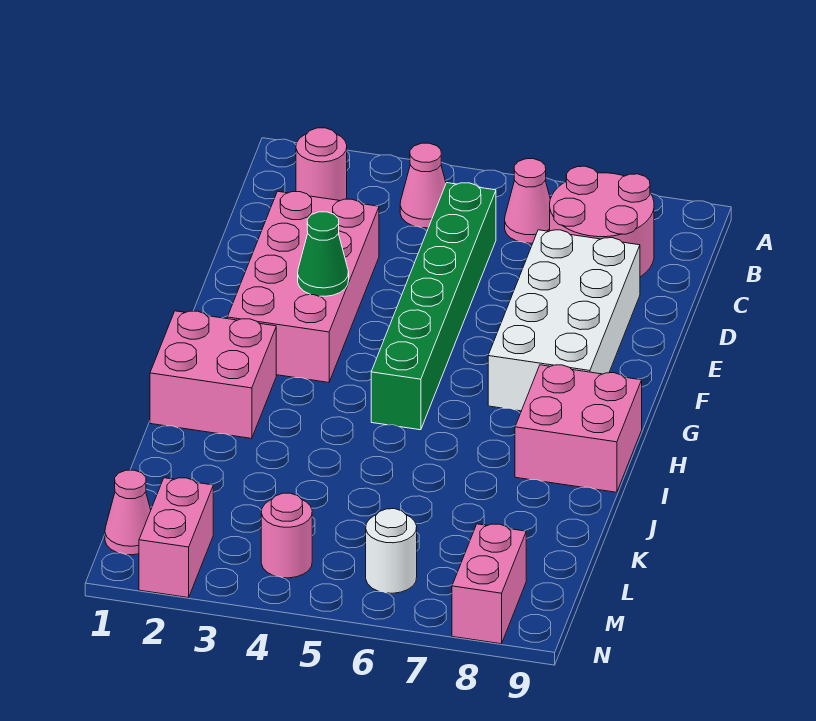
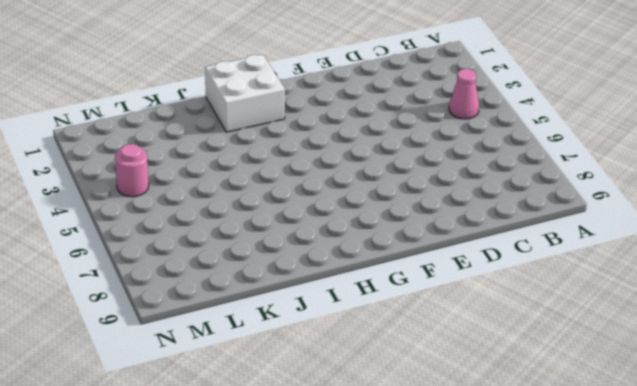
white brick H1:I2 level 1 -> pink brick H1:I2 level 1
none -> pink round brick B2 level 1
none -> pink cone B6 level 1
none -> pink round brick B7:C8 level 1

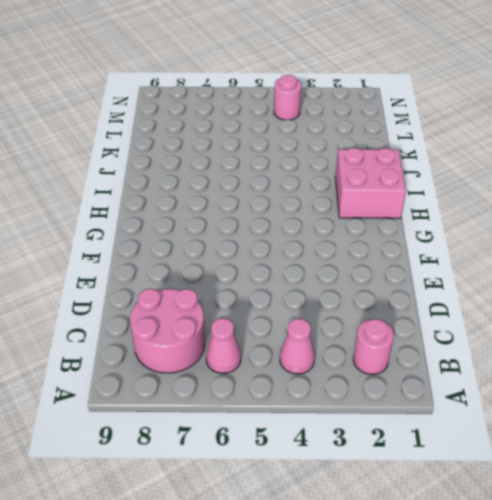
none -> green brick C5:H5 level 1
none -> pink brick D2:G3 level 1
none -> white brick D7:G8 level 1

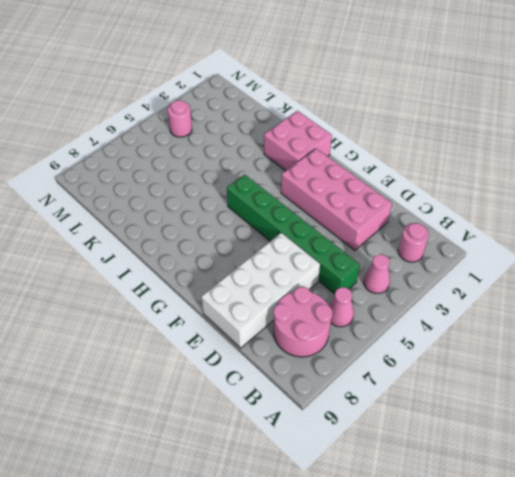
white brick D6:E9 level 1 -> white brick D7:G8 level 1
none -> pink brick H8:I9 level 1
none -> pink cone M1 level 1
none -> pink brick M2:N2 level 1

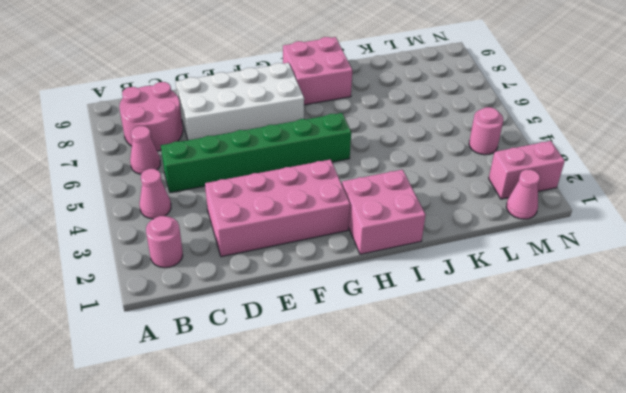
none -> white round brick M6 level 1
none -> pink brick M8:N8 level 1
none -> green cone F3 level 2

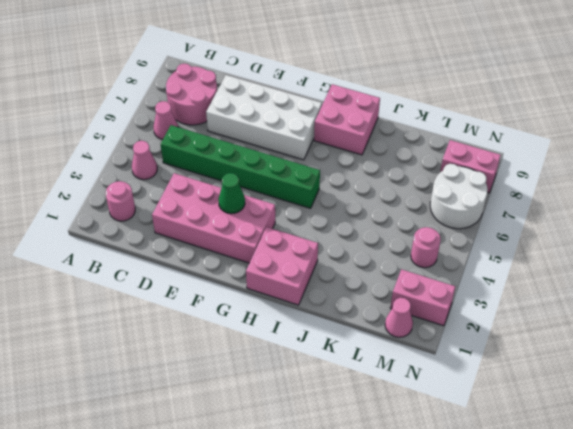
white round brick M6:N7 level 1 -> white round brick M6 level 1

